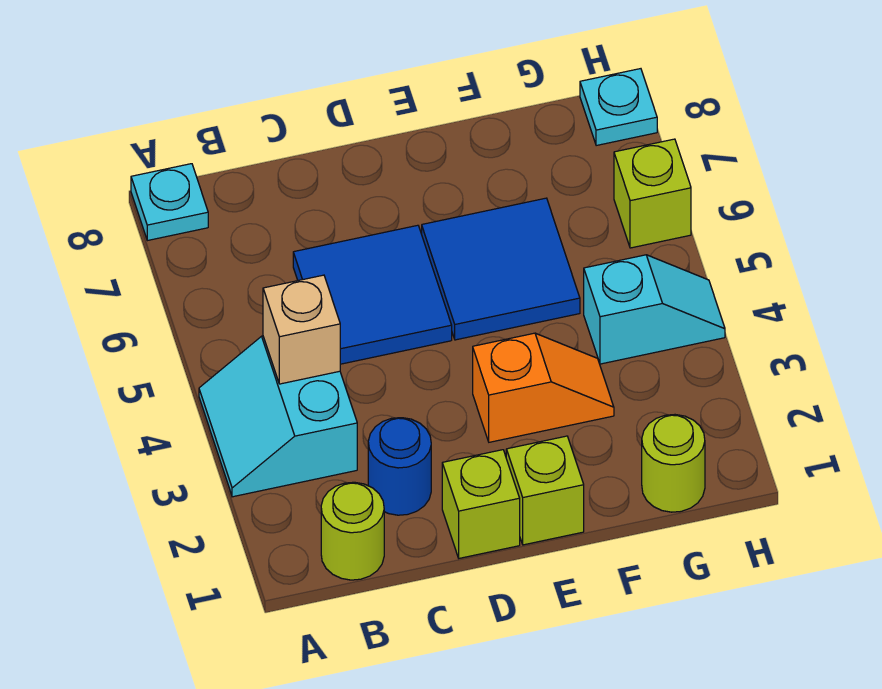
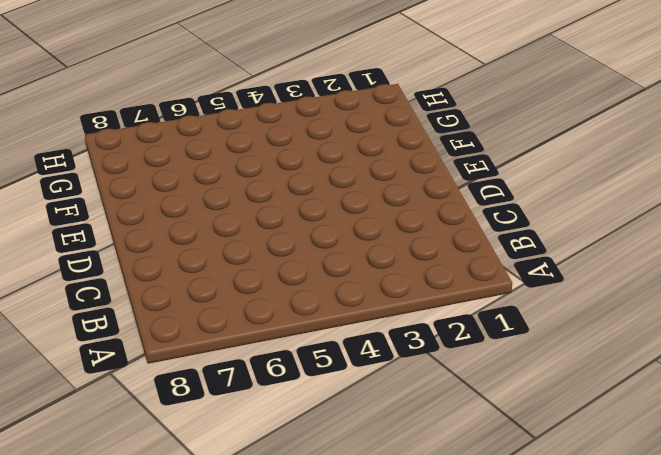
none -> cyan slope A3:B4 level 1 top B
none -> cyan plate A8 level 1
none -> lime round brick B1 level 1

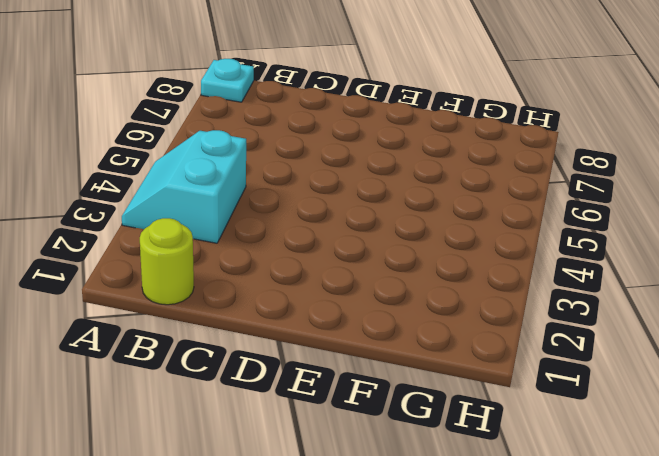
none -> blue round brick C2 level 1
none -> blue tile C5:D6 level 1
none -> lime brick D1 level 1

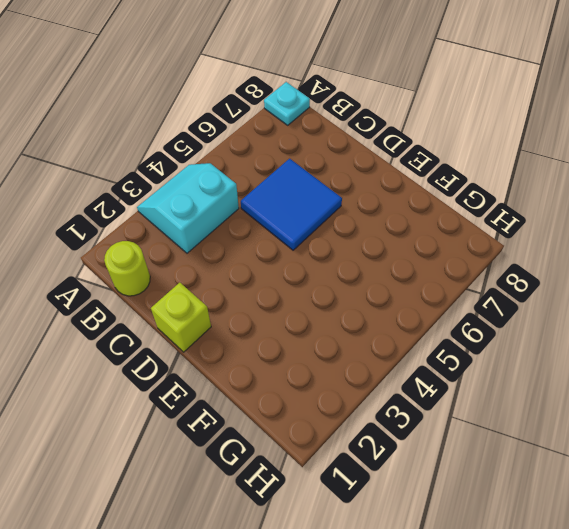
none -> blue round brick C2 level 1
none -> lime brick E1 level 1
none -> orange slope E3:F3 level 1 top E

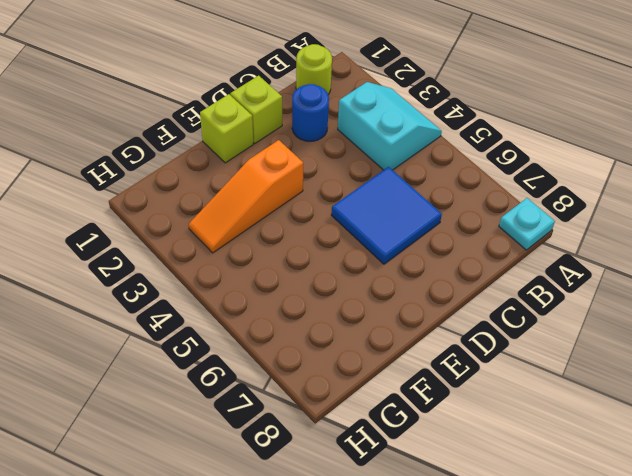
orange slope E3:G3 level 1 top E -> orange slope E3:F3 level 1 top E
none -> blue tile E5:F6 level 1
none -> lime round brick G1 level 1
none -> cyan slope G4:H4 level 1 top G

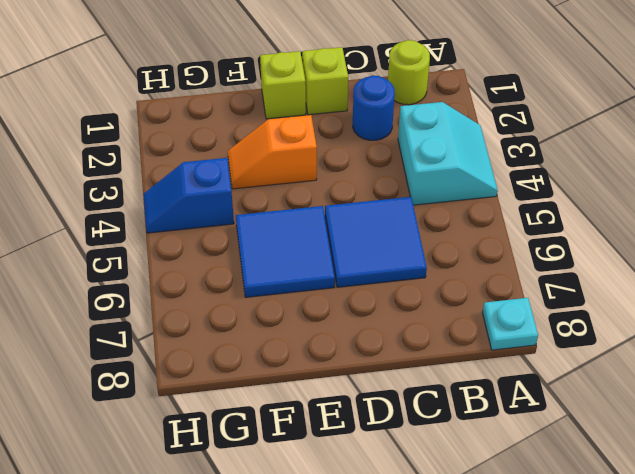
blue slope G4:H4 level 1 top G -> cyan slope G4:H4 level 1 top G
none -> lime round brick G1 level 1
none -> lime brick H6 level 1
none -> cyan plate H8 level 1

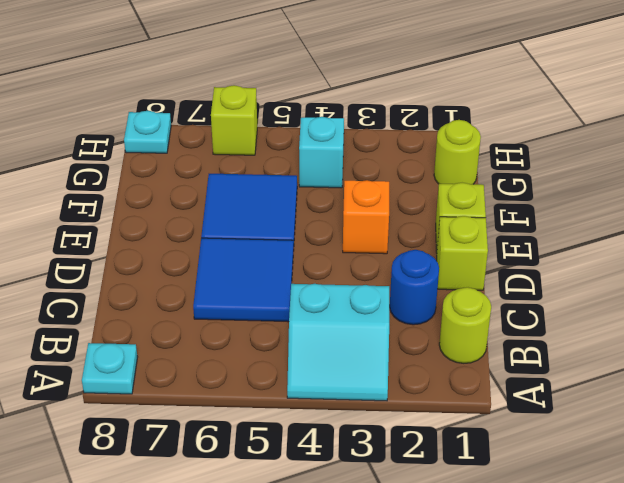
none -> tan brick B4 level 2

